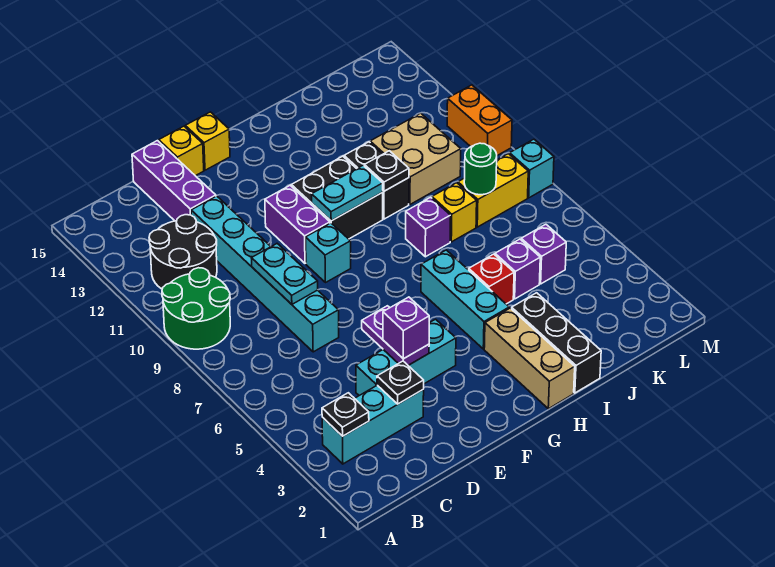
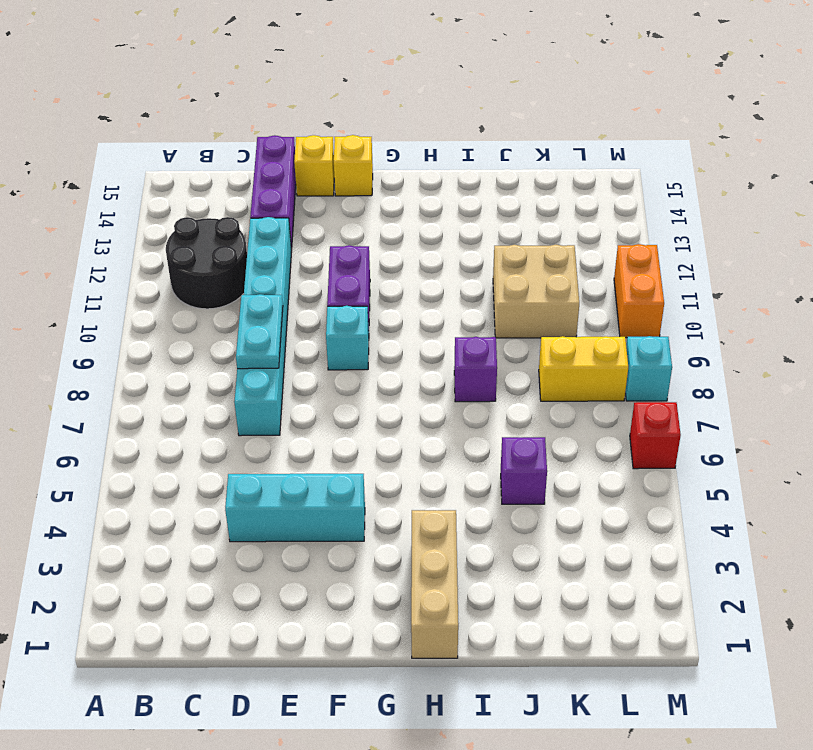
red brick M6 level 1 -> red brick I5 level 1
none -> green round brick A9:B10 level 1
none -> cyan brick B3:D3 level 1
none -> black brick G10:H11 level 1
none -> cyan brick H4:H6 level 1

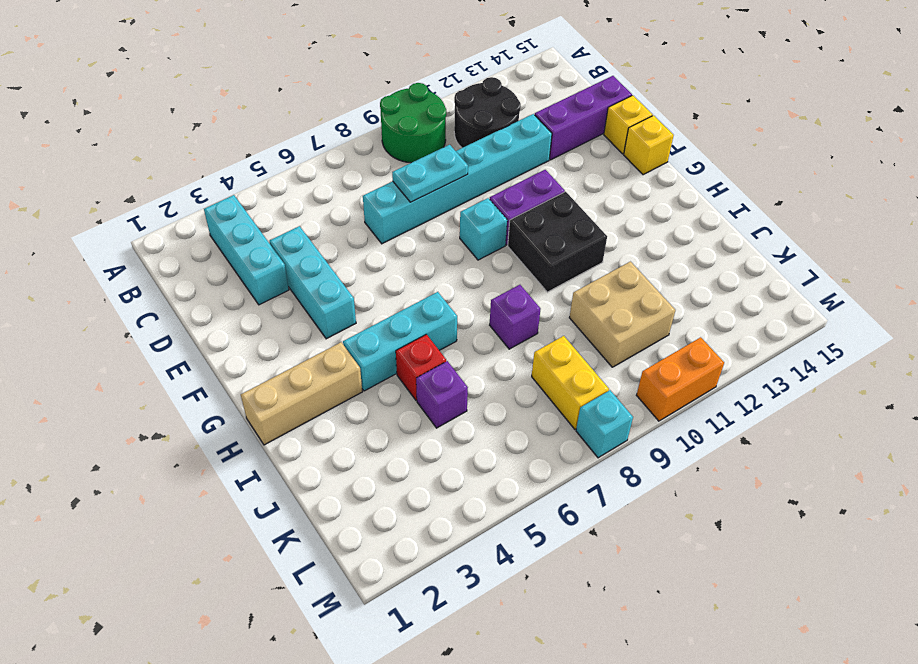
none -> black brick I1:I3 level 1
none -> black brick I10:I11 level 1
none -> yellow brick J8 level 1
none -> purple brick K5 level 1

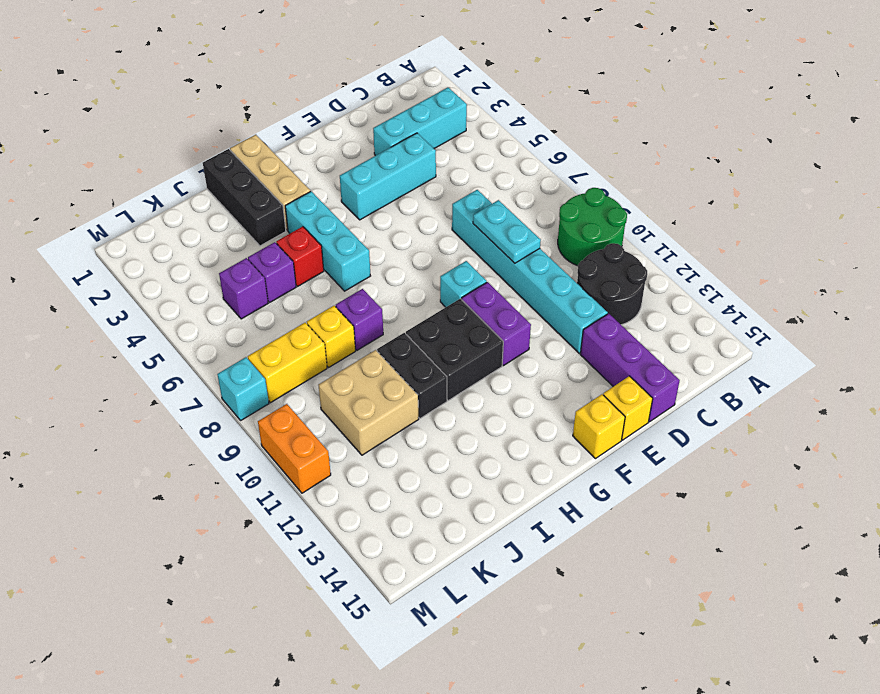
none -> black plate B3 level 2
none -> black plate D3 level 2
none -> purple plate E4:E5 level 2
none -> cyan plate G10:H10 level 2

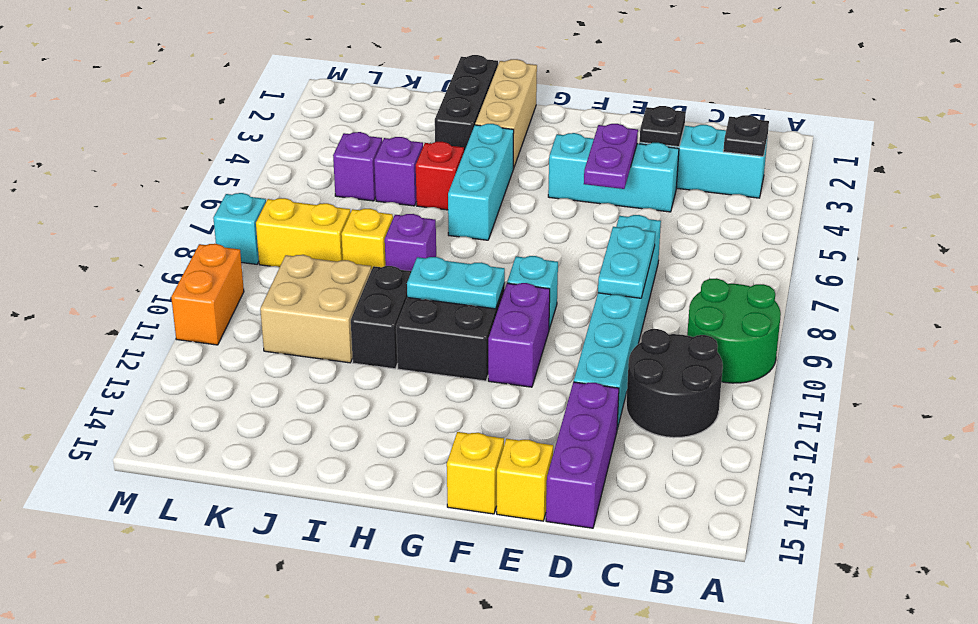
none -> black plate I10 level 2
none -> green round brick K8 level 2
none -> purple brick E4 level 3

